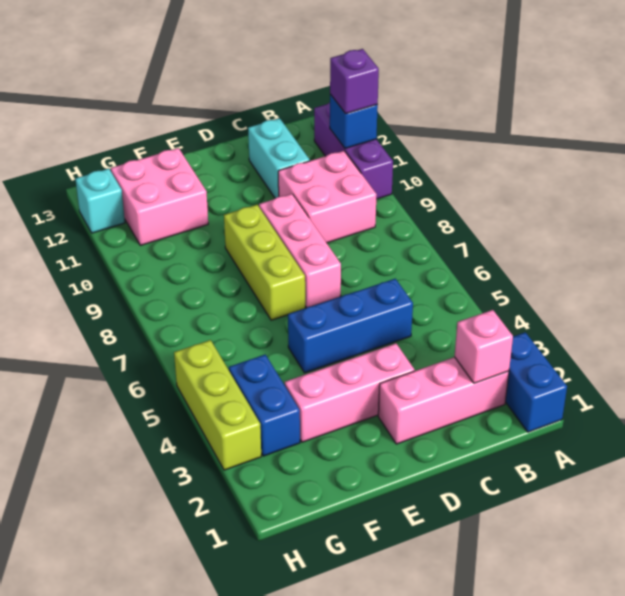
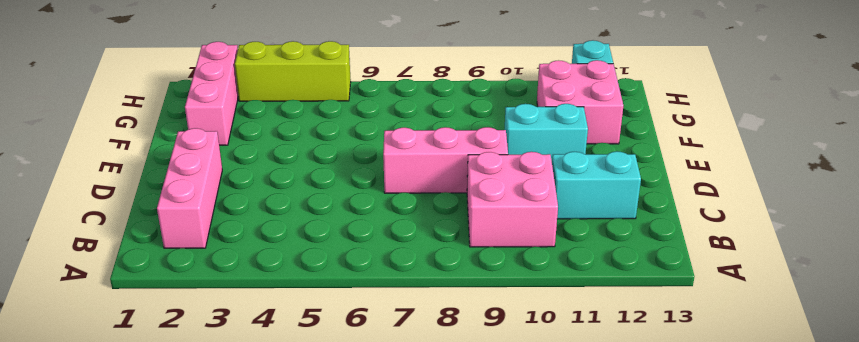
cyan brick E10:E11 level 1 -> none
pink brick F2:H2 level 1 -> pink brick D3:F3 level 1
none -> blue brick A1:A2 level 1
none -> purple brick A10:A12 level 1
none -> blue brick C5:E5 level 1

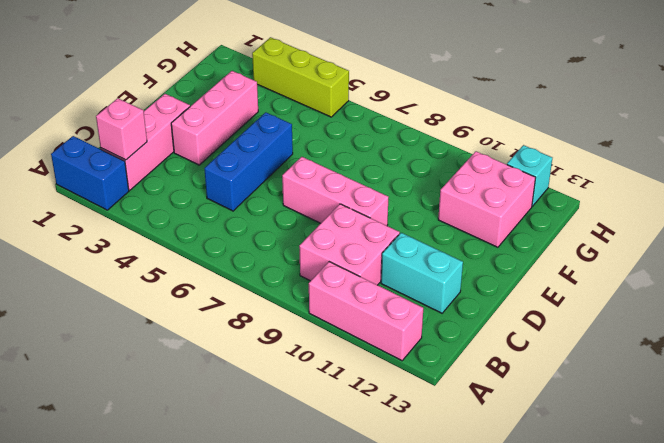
pink brick A10:A12 level 1 -> purple brick A10:A12 level 1
none -> lime brick E7:E9 level 1
none -> blue brick G3:G4 level 1
none -> blue brick A11 level 2

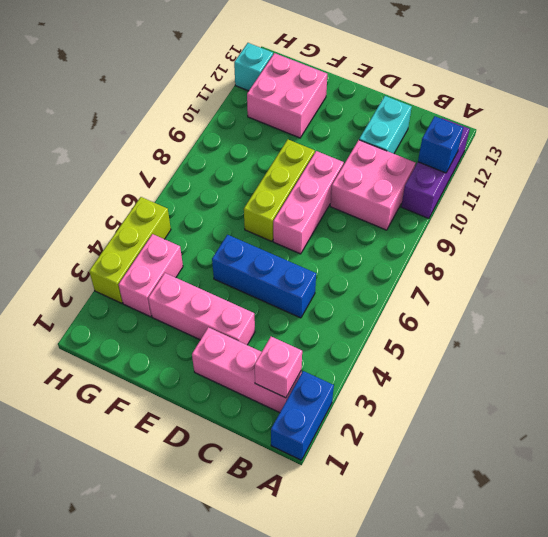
pink brick G3:G4 level 1 -> blue brick G3:G4 level 1
none -> purple brick A11 level 3

